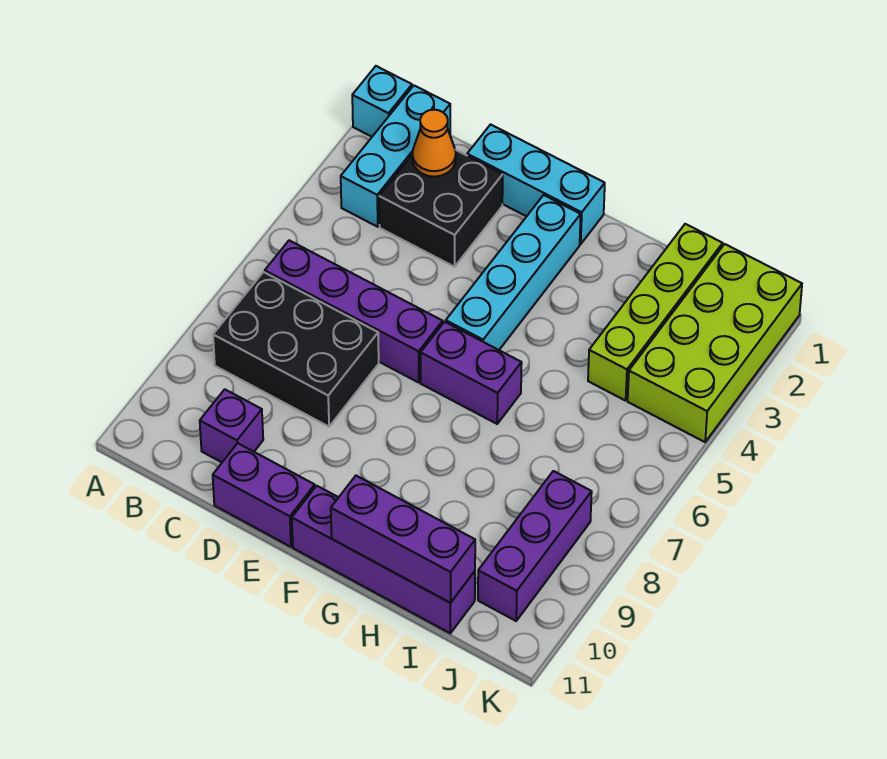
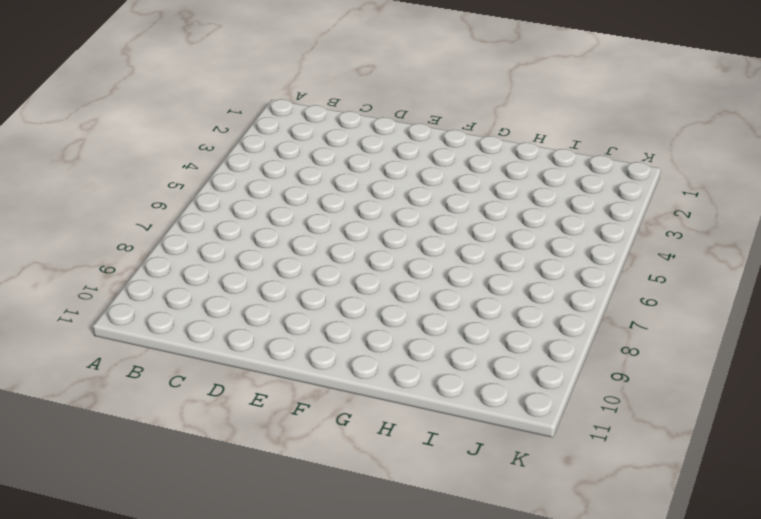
none -> cyan brick A1 level 1
none -> cyan brick B1:B3 level 1
none -> purple brick B6:E6 level 1

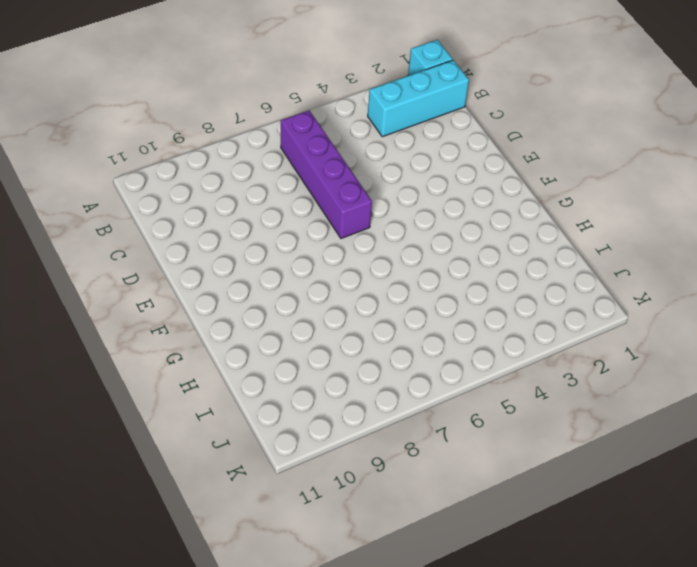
none -> black brick B7:D8 level 1
none -> black brick C2:D3 level 1
none -> purple brick C10 level 1

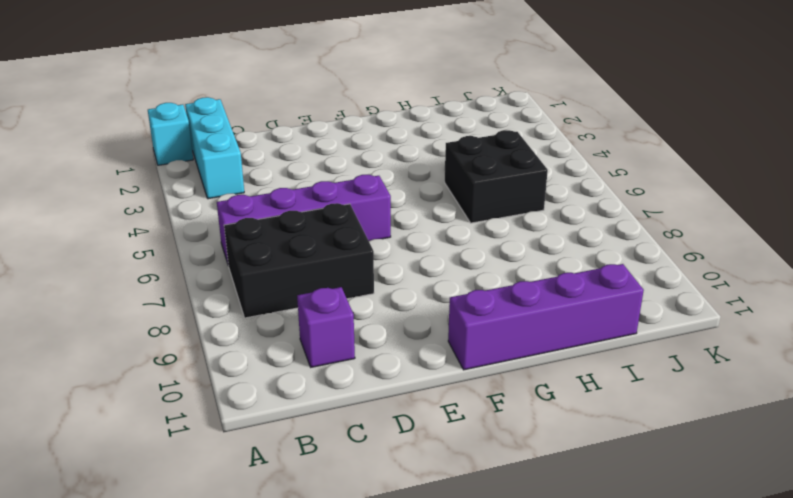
black brick H5:I6 level 1 -> black brick C2:D3 level 1
none -> cyan brick D1:F1 level 1
none -> purple brick D11:E11 level 1
none -> cyan brick F2:F5 level 1

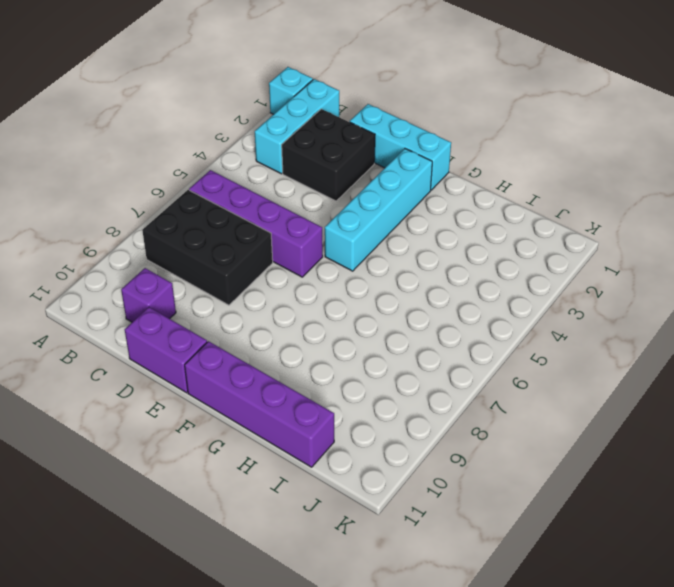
none -> purple brick F6:G6 level 1
none -> lime brick I1:I4 level 1
none -> lime brick J1:K4 level 1

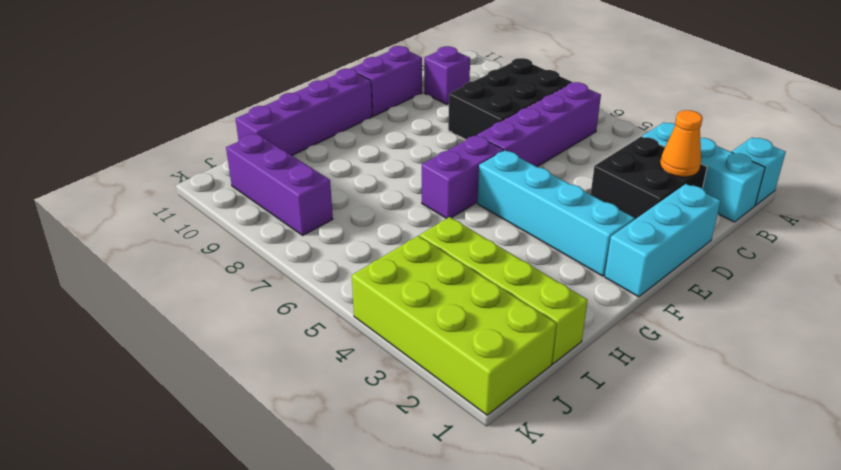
none -> purple brick G11:I11 level 2

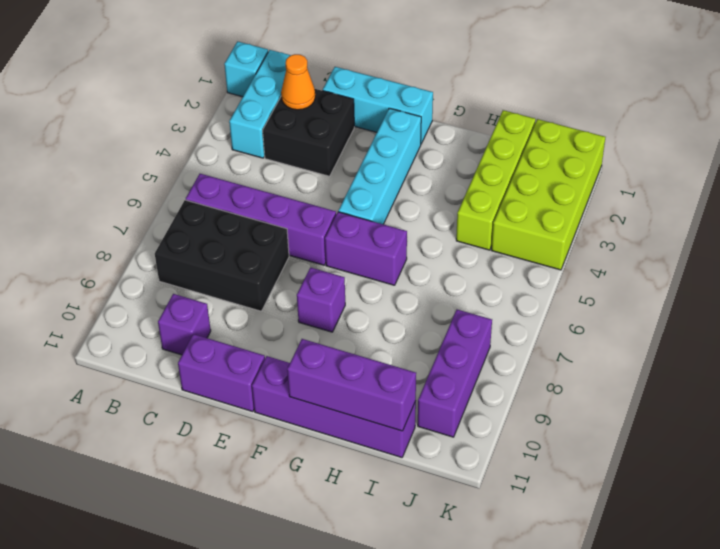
purple brick F8 level 1 -> none

